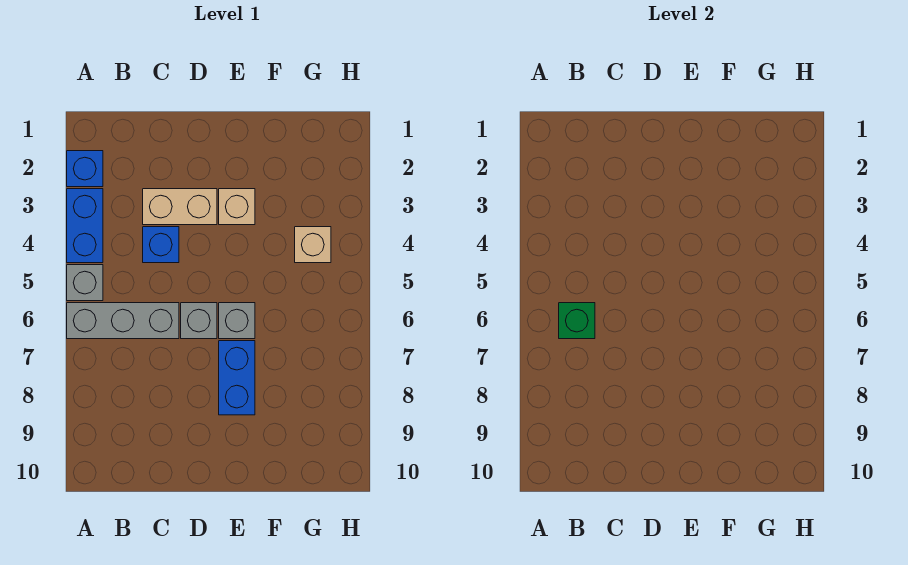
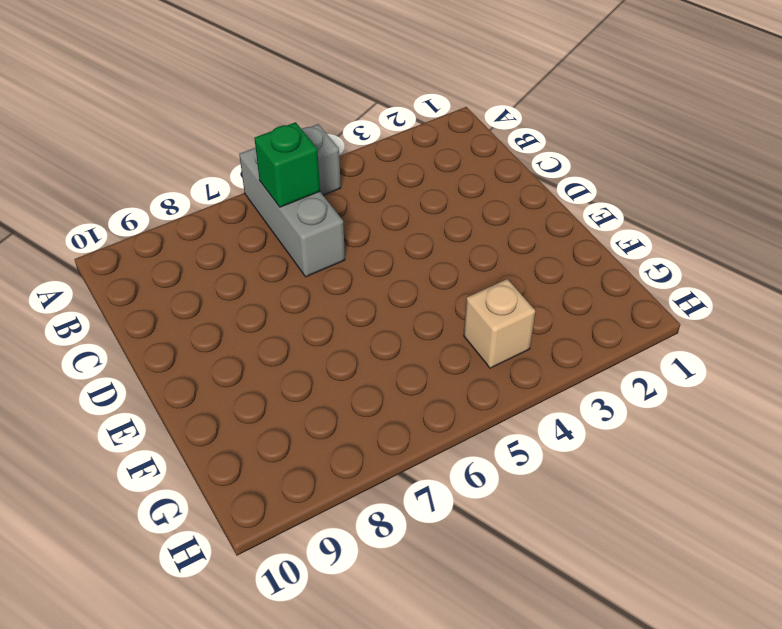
none -> blue brick A2 level 1
none -> blue brick A3:A4 level 1
none -> tan brick C3:D3 level 1

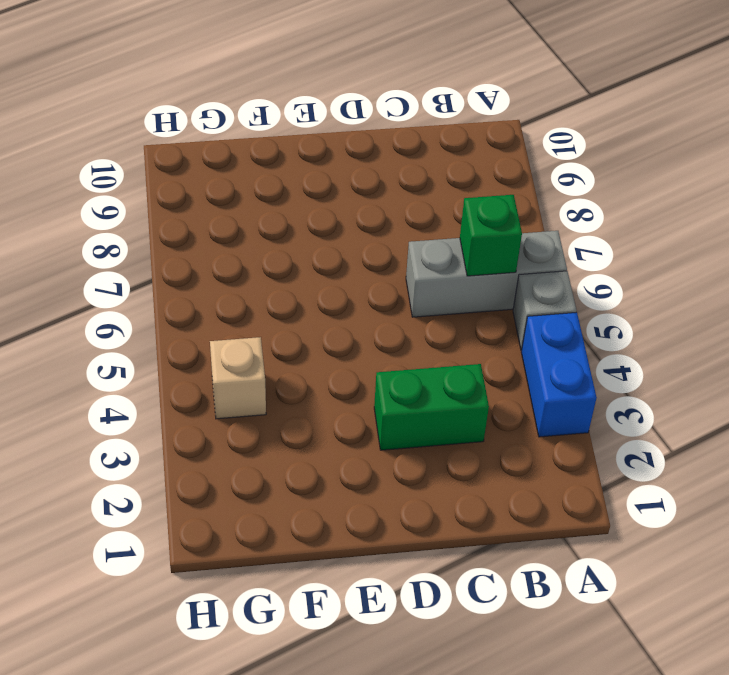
green brick C3:D3 level 1 -> tan brick C3:D3 level 1
none -> blue brick A2 level 1
none -> blue brick C4 level 1
none -> grey brick D6 level 1

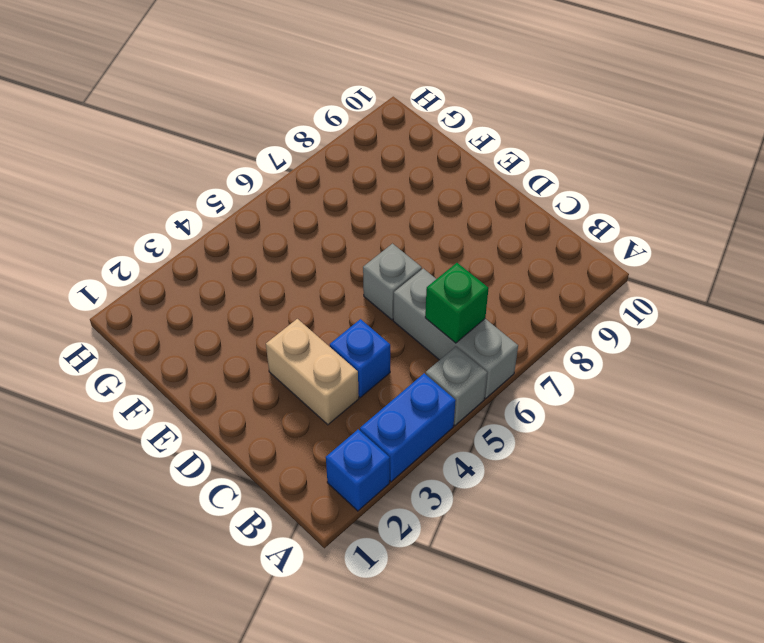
none -> tan brick E3 level 1
none -> grey brick E6 level 1
none -> blue brick E7:E8 level 1

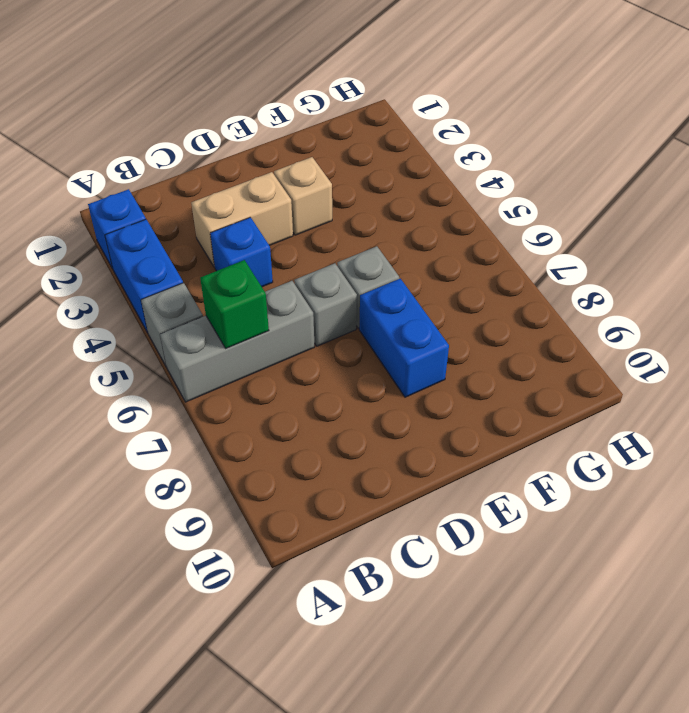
none -> tan brick G4 level 1

